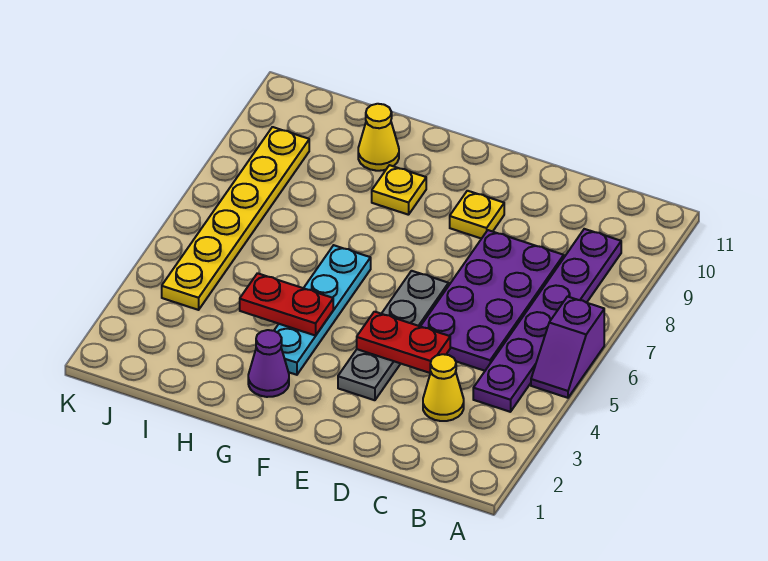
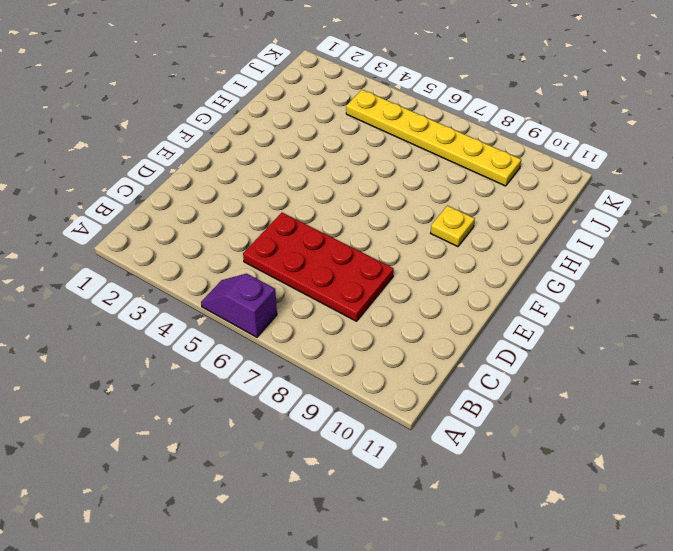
red plate C5:D8 level 1 -> purple plate C5:D8 level 1
none -> purple plate B4:B9 level 1
none -> yellow cone C3 level 1
none -> grey plate E3:E6 level 1

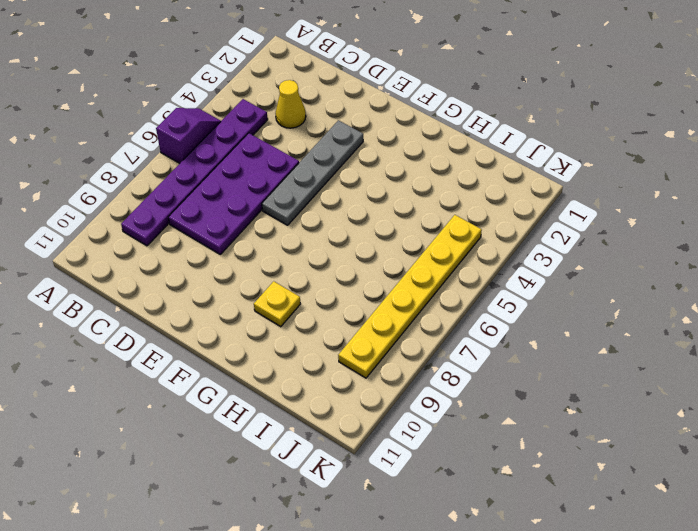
none -> yellow plate E9 level 1
none -> purple cone G2 level 1
none -> cyan plate G3:G6 level 1

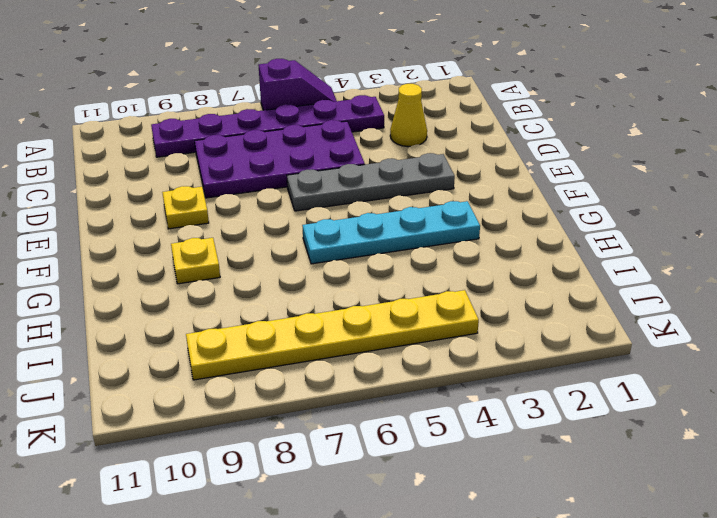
none -> purple cone G2 level 1
none -> yellow cone H10 level 1
none -> red plate D4:E4 level 2

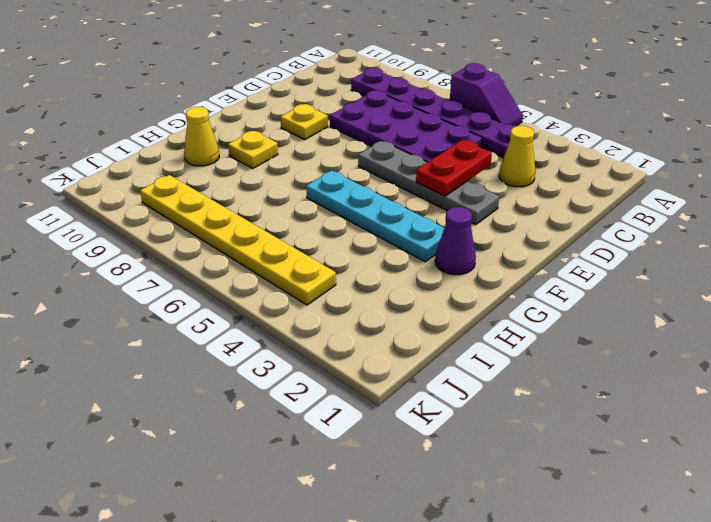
none -> red plate G4:H4 level 2

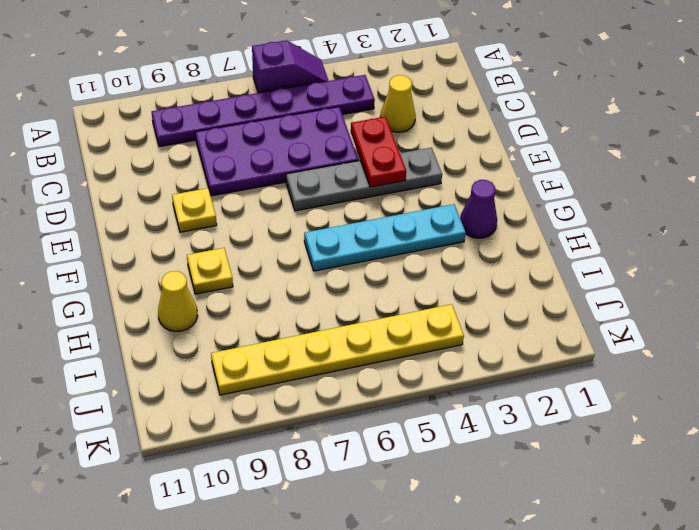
none -> red plate G4:H4 level 2

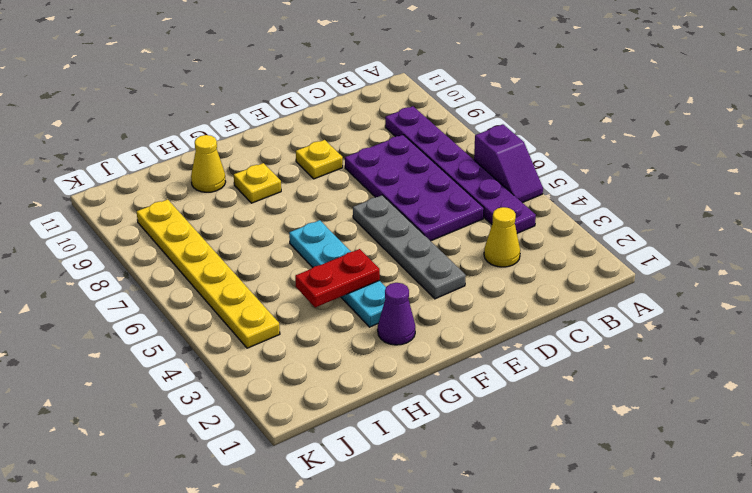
none -> red plate D4:E4 level 2

